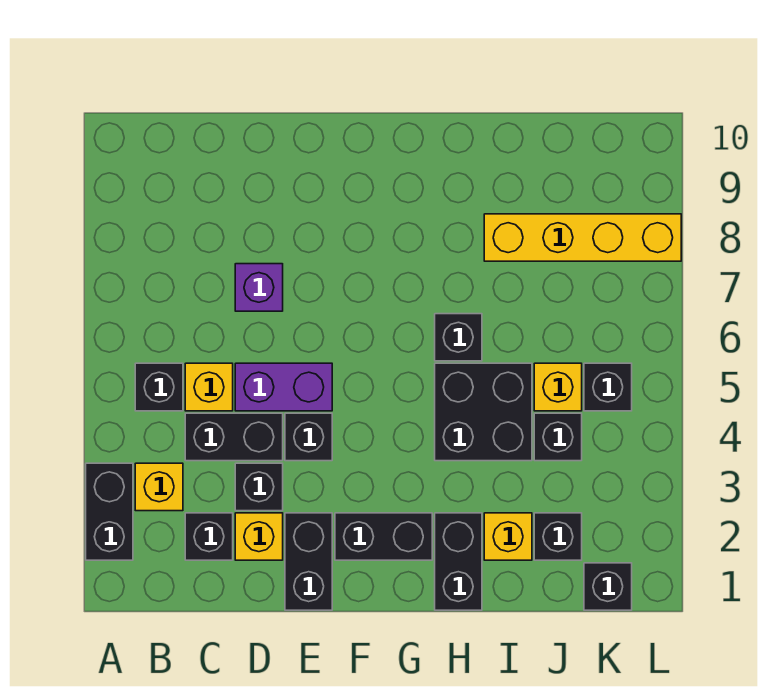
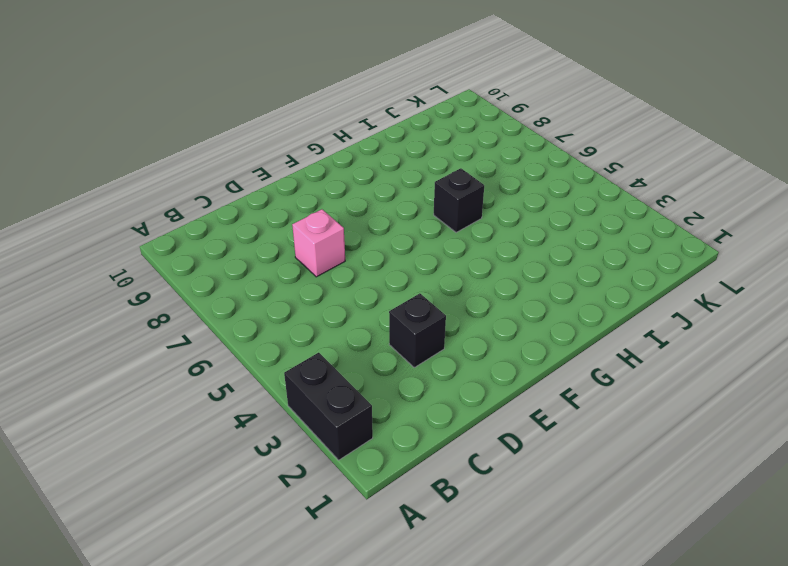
pink brick D7 level 1 -> purple brick D7 level 1
none -> yellow brick B3 level 1
none -> black brick B5 level 1
none -> black brick C2 level 1

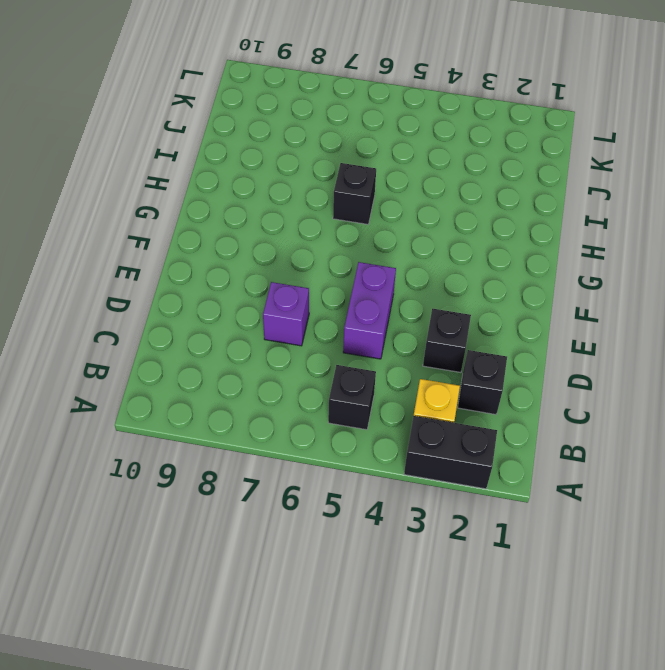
none -> black brick C4:D4 level 1
none -> yellow brick C5 level 1
none -> yellow brick D2 level 1

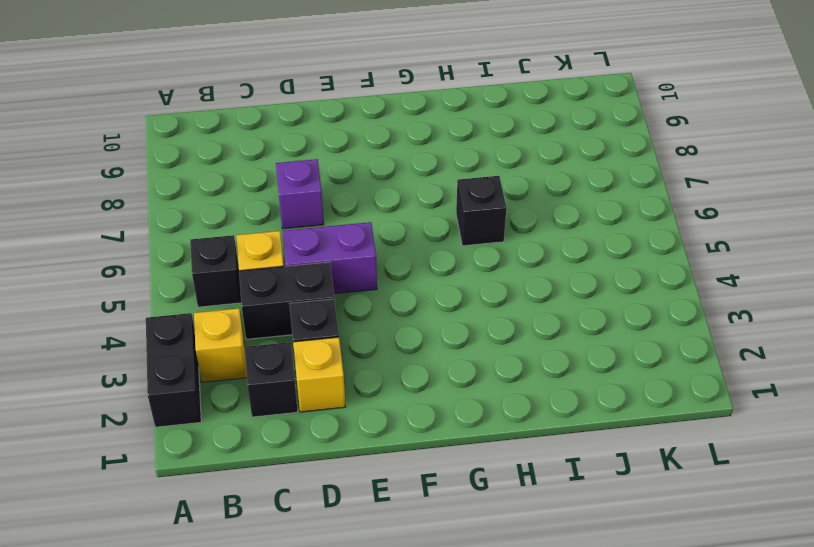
none -> black brick E1:E2 level 1
none -> black brick E4 level 1
none -> black brick F2:G2 level 1

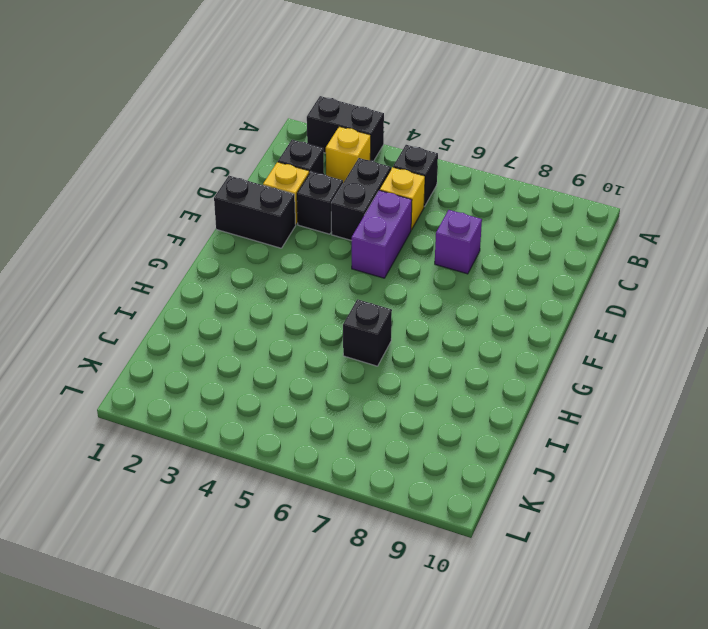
none -> black brick E4 level 1
none -> black brick F2:G2 level 1
none -> black brick H1:H2 level 1

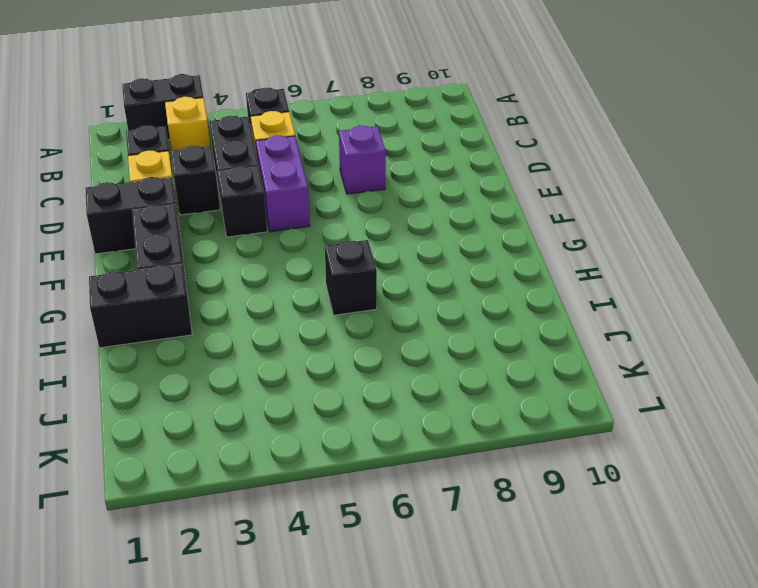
none -> black brick H4:I5 level 1
none -> yellow brick I2 level 1
none -> yellow brick I8:L8 level 1

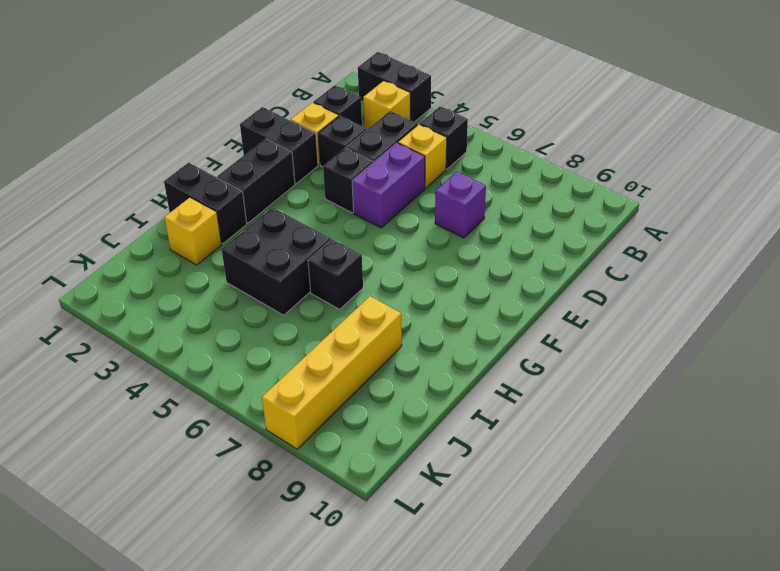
none -> black brick J2 level 1
none -> black brick J4 level 1
none -> yellow brick J5 level 1

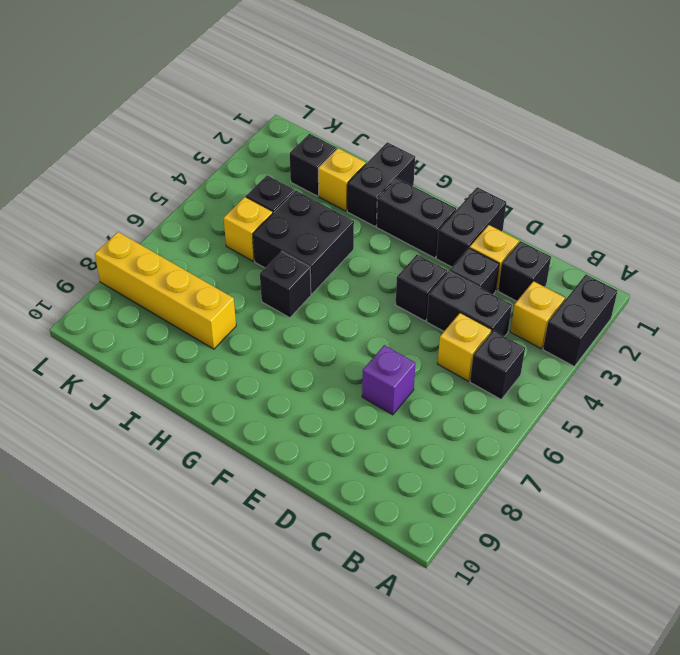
none -> purple brick D5:E5 level 1
none -> black brick K1 level 1
none -> black brick K5 level 1

